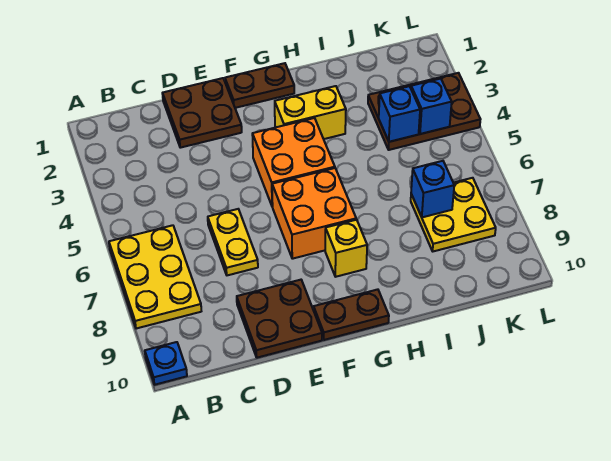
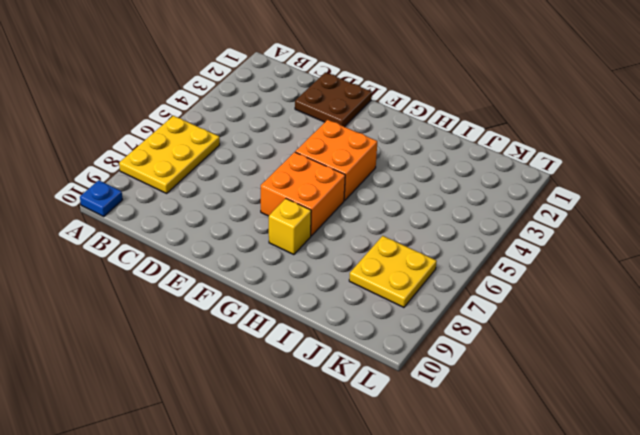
none -> yellow plate D6:D7 level 1
none -> brown plate D9:E10 level 1
none -> brown plate F1:G1 level 1

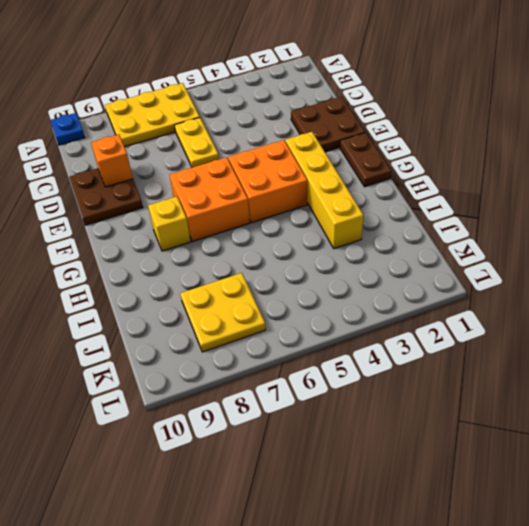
yellow plate C6:D6 level 1 -> yellow plate D6:D7 level 1
orange brick D9 level 2 -> none
yellow brick F3:I3 level 1 -> yellow brick G3:H3 level 1
none -> brown plate F10:G10 level 1
none -> brown plate J3:L4 level 1
none -> blue brick J4 level 2

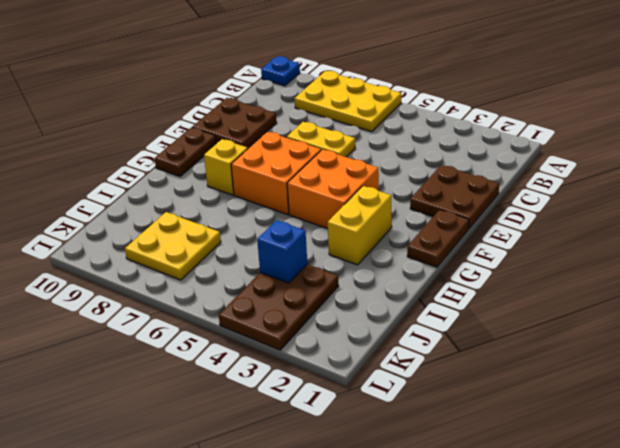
none -> blue brick J7 level 2
none -> blue brick K4 level 2

